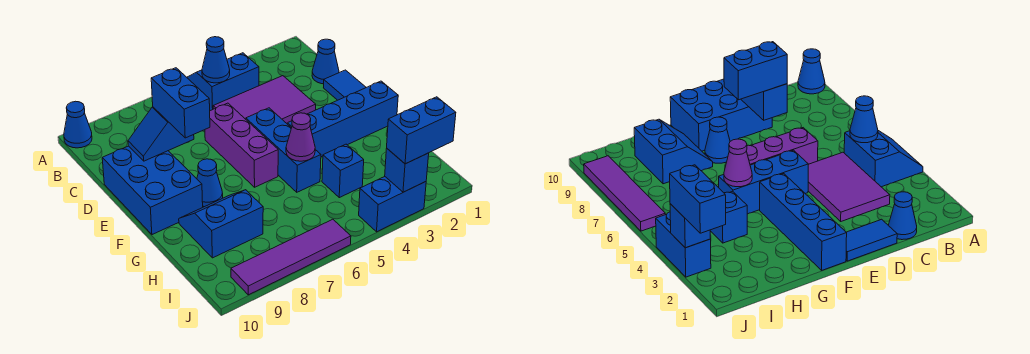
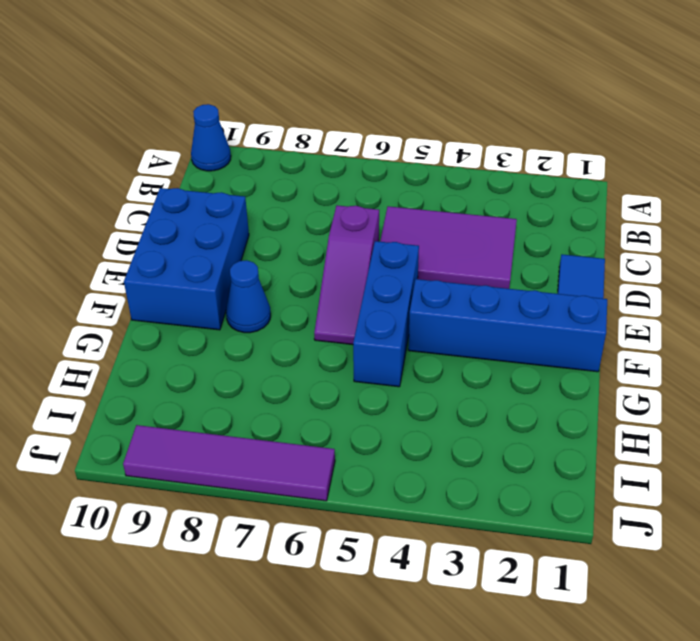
purple slope D6:F6 level 1 top D -> purple brick D6:F6 level 1
none -> blue slope A4:B5 level 1 top B
none -> blue cone C1 level 1
none -> blue slope G8:H9 level 1 top H

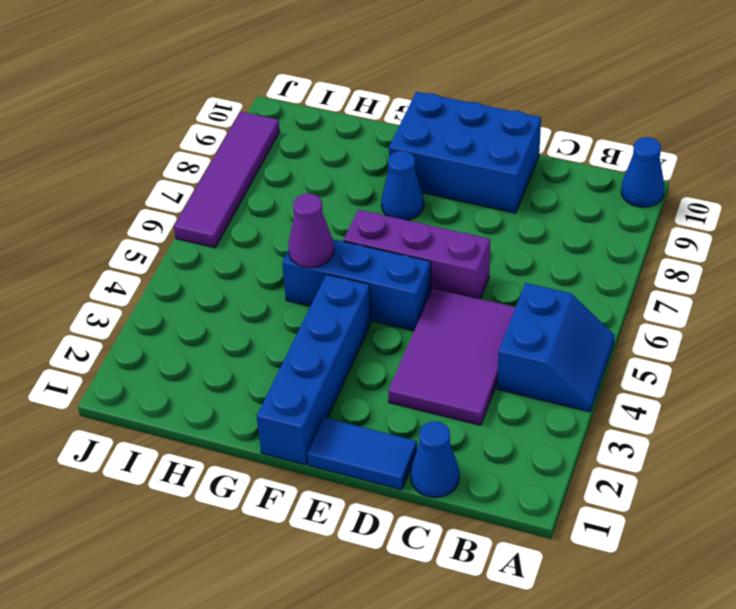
none -> blue slope G8:H9 level 1 top H
none -> blue brick H4 level 1
none -> blue brick J3:J4 level 1

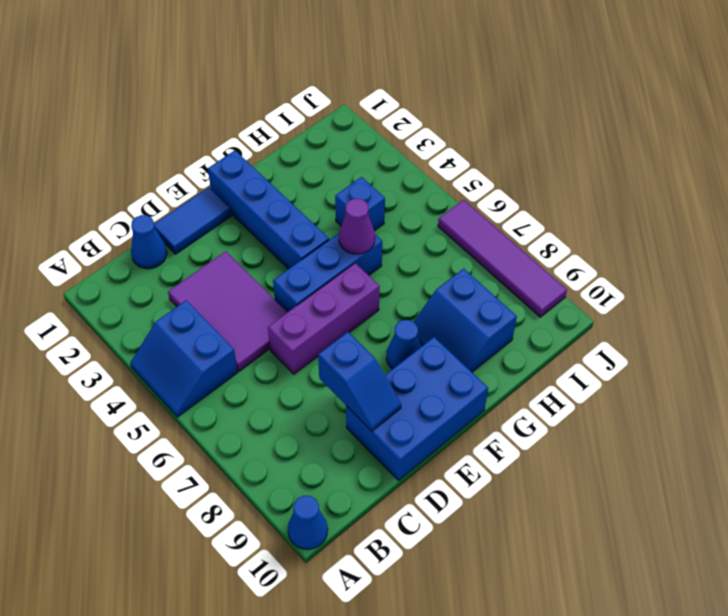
none -> blue brick J3:J4 level 1
none -> blue cone B5 level 2
none -> blue brick J3 level 2

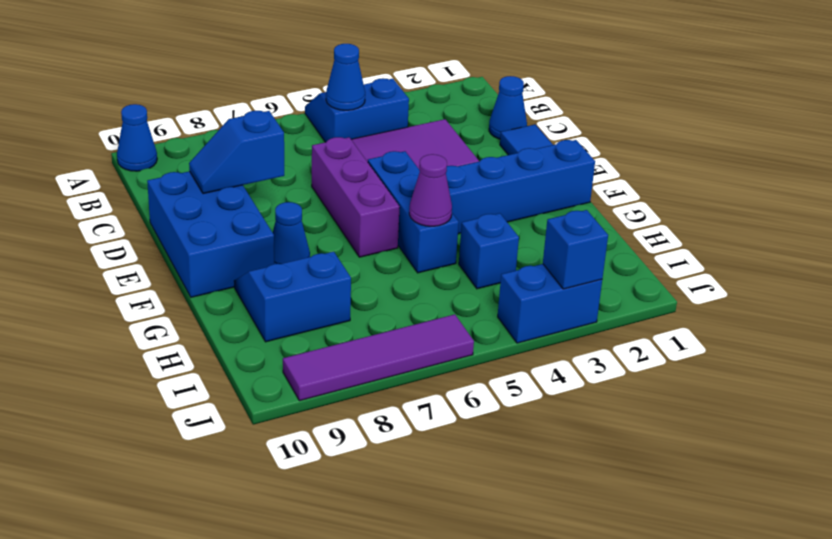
none -> blue brick D8:E8 level 3
none -> blue brick J2:J3 level 3

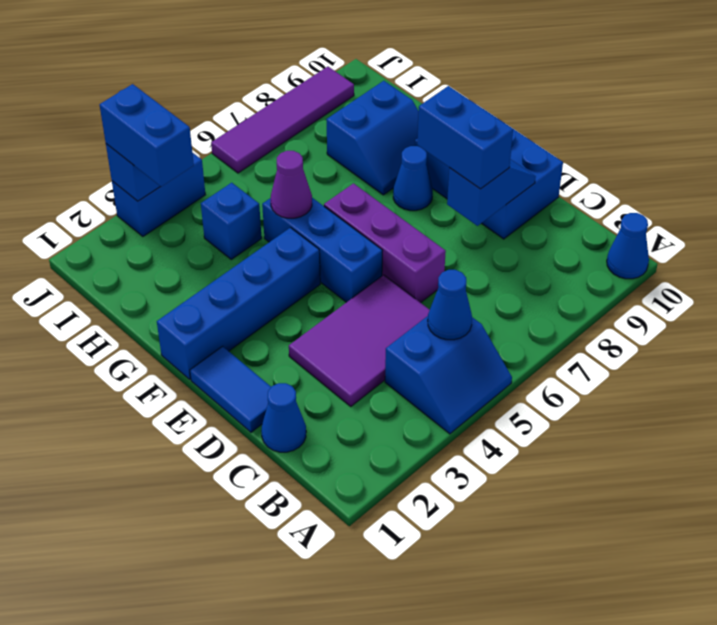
blue brick I3:J3 level 3 -> blue brick J2:J3 level 3

